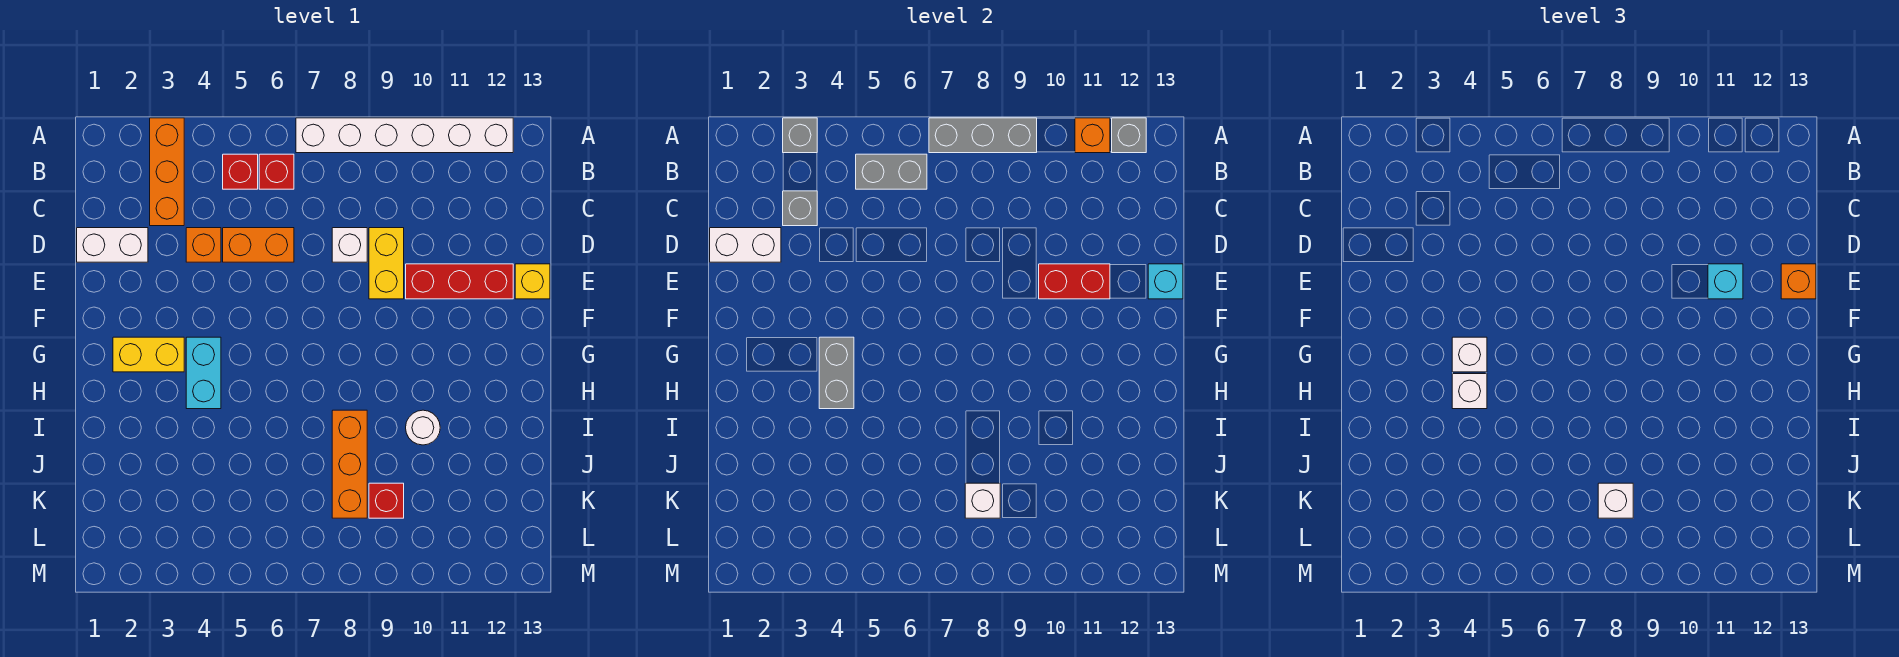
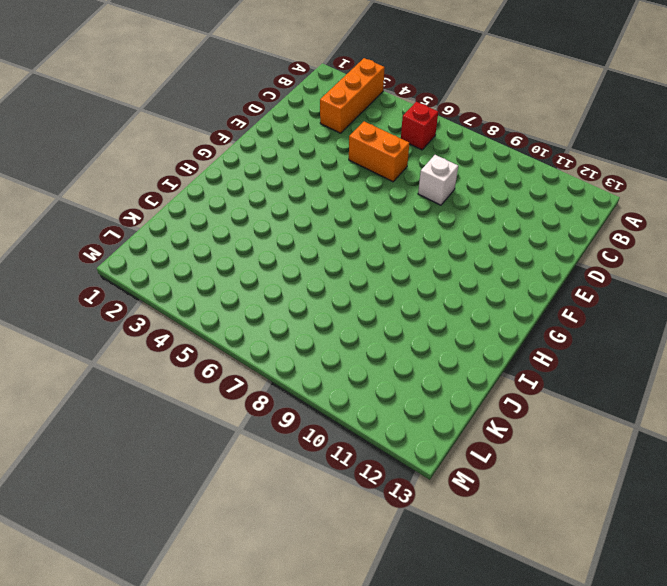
none -> white brick A7:A12 level 1
none -> red brick B5 level 1
none -> white brick D1:D2 level 1
none -> orange brick D4 level 1

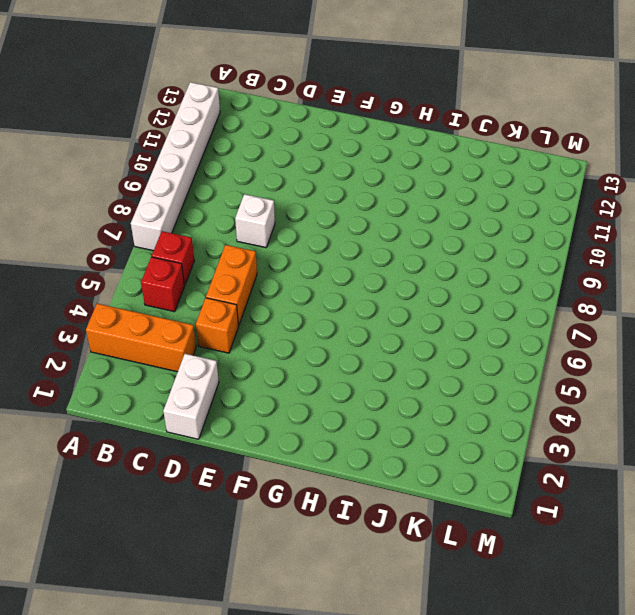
none -> yellow brick D9:E9 level 1
none -> red brick E10:E12 level 1
none -> yellow brick E13 level 1
none -> yellow brick G2:G3 level 1

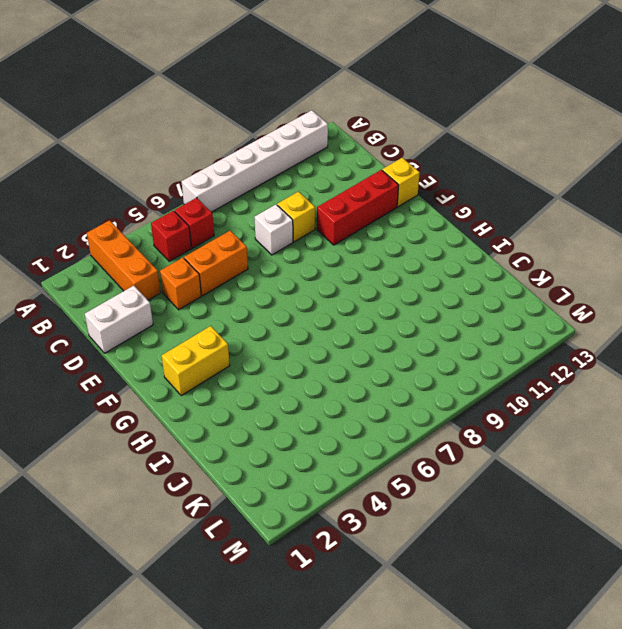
yellow brick D9 level 1 -> yellow brick D9:E9 level 1
none -> cyan brick G4:H4 level 1
none -> orange brick I8:K8 level 1
none -> white round brick I10 level 1
none -> red brick K9 level 1

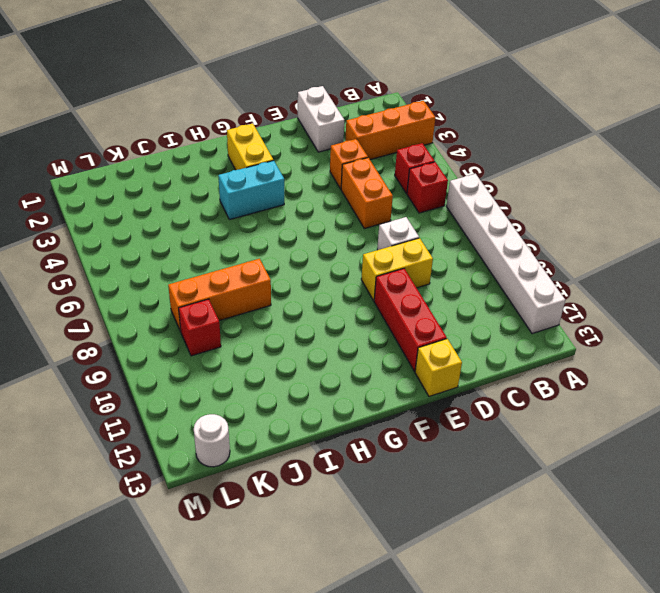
white round brick L13 level 1 -> white round brick I10 level 1
none -> grey brick A3 level 2
none -> grey brick A7:A9 level 2
none -> orange brick A11 level 2
none -> grey brick A12 level 2

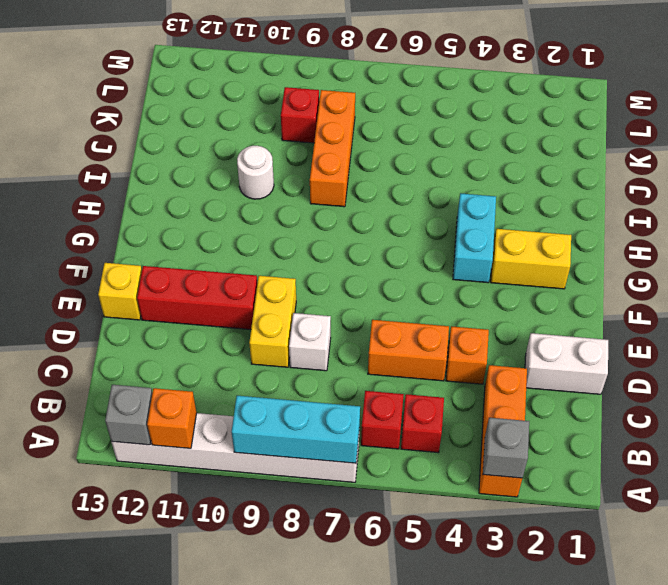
cyan brick A7:A9 level 2 -> grey brick A7:A9 level 2
none -> grey brick B5:B6 level 2
none -> grey brick C3 level 2
none -> white brick D1:D2 level 2
none -> red brick E10:E11 level 2

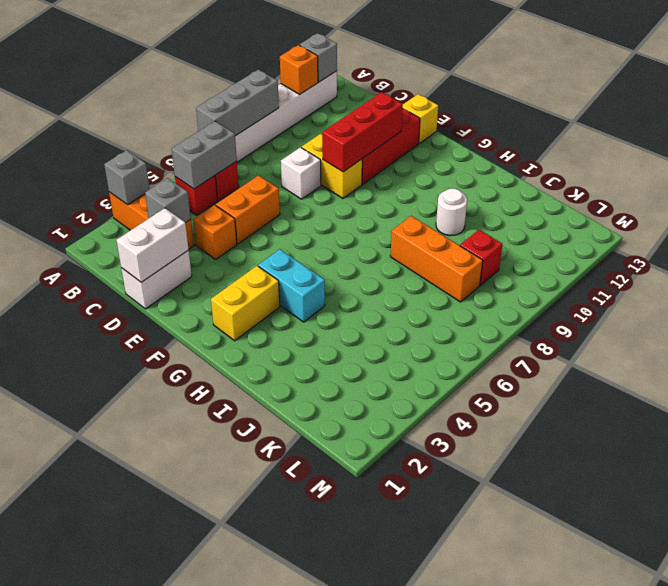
red brick E9:E11 level 2 -> red brick E10:E11 level 2
none -> cyan brick E13 level 2
none -> grey brick G4:H4 level 2
none -> white brick K8 level 2
none -> cyan brick E11 level 3

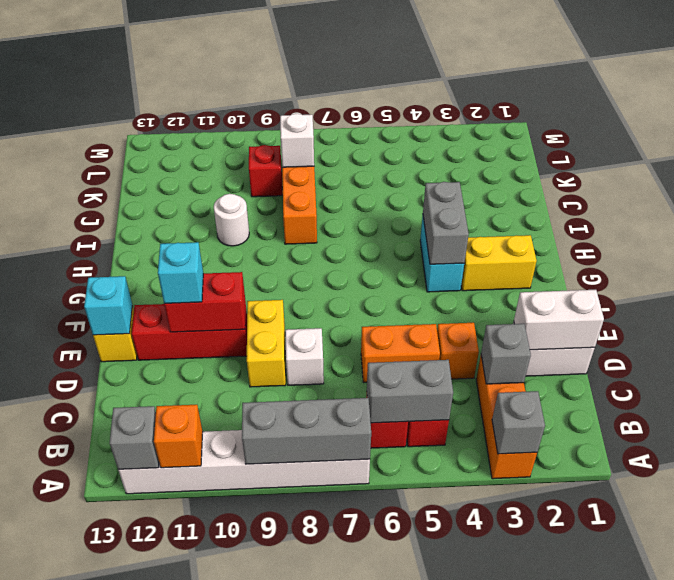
none -> orange brick E13 level 3
none -> white brick G4 level 3
none -> white brick H4 level 3
none -> white brick K8 level 3

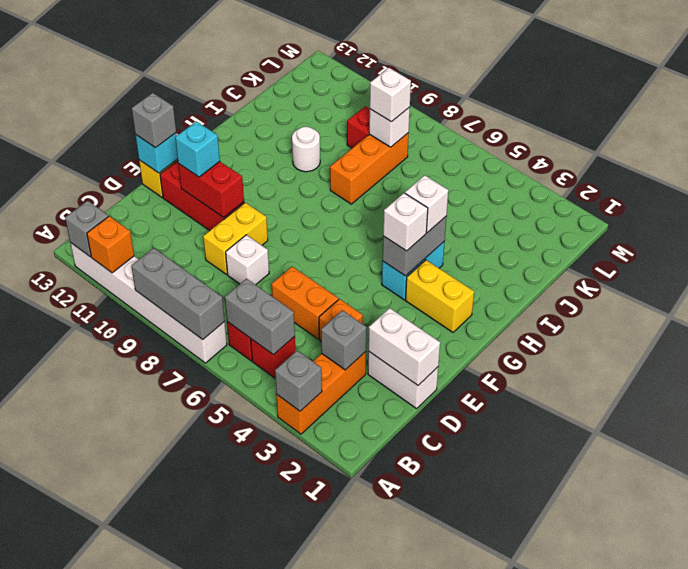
grey brick E13 level 3 -> orange brick E13 level 3

